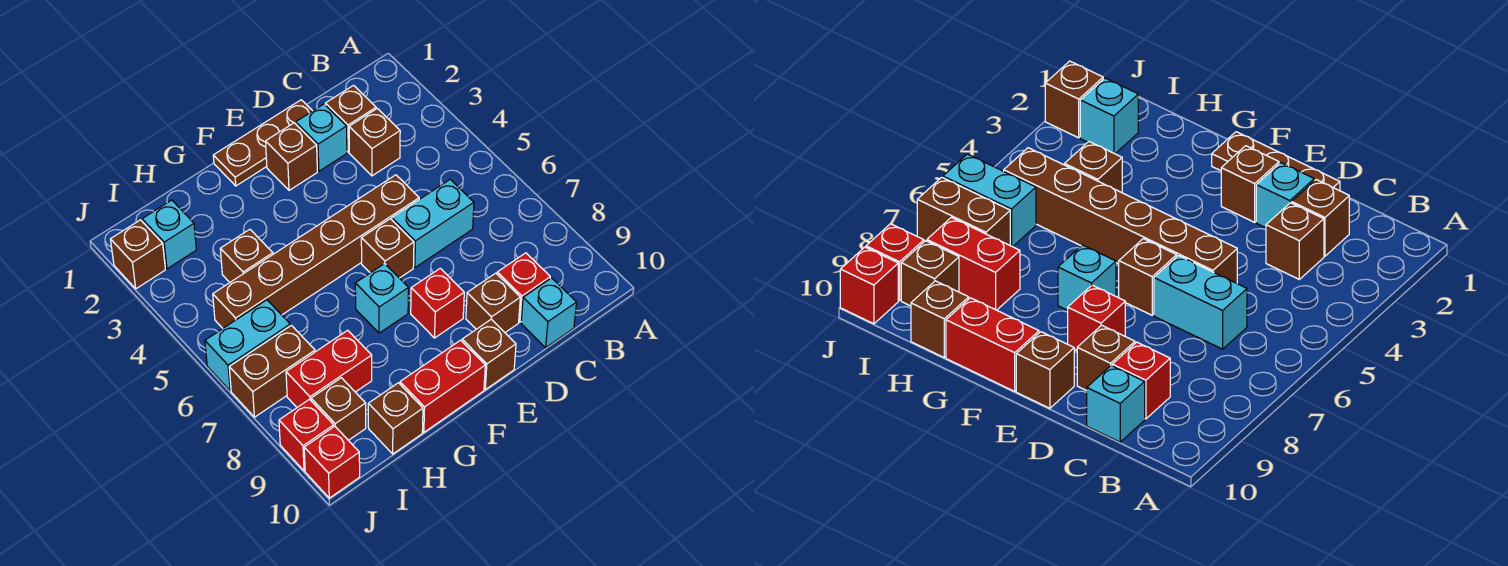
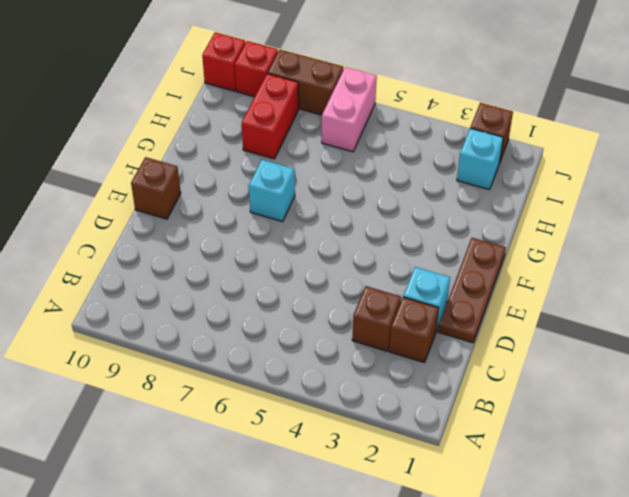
pink brick I6:J6 level 1 -> cyan brick I6:J6 level 1
brown brick J7:J8 level 1 -> brown brick I7:J7 level 1
none -> cyan brick C6:D6 level 1
none -> red brick C9 level 1
none -> cyan brick C10 level 1

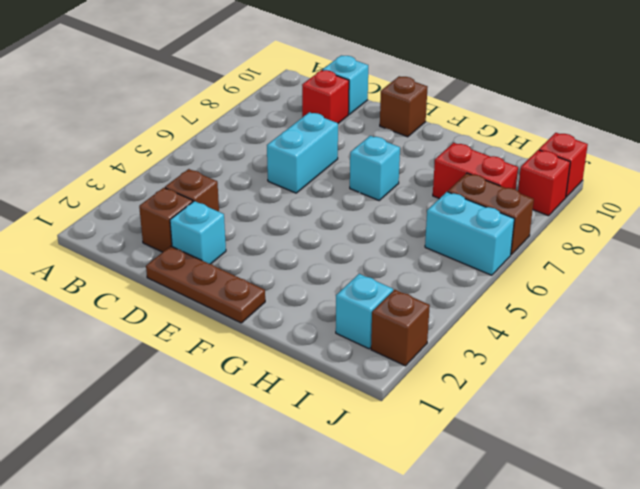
cyan brick D6:D7 level 1 -> cyan brick C6:D6 level 1
none -> brown brick D5:I5 level 1
none -> brown brick D9 level 1
none -> brown brick E2 level 1

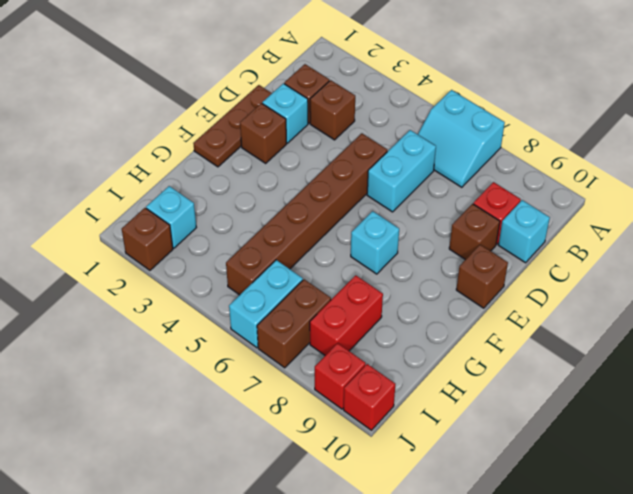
cyan slope A6:B7 level 1 top A -> none
none -> brown brick E6 level 1
none -> red brick E8 level 1
none -> red brick F10:G10 level 1

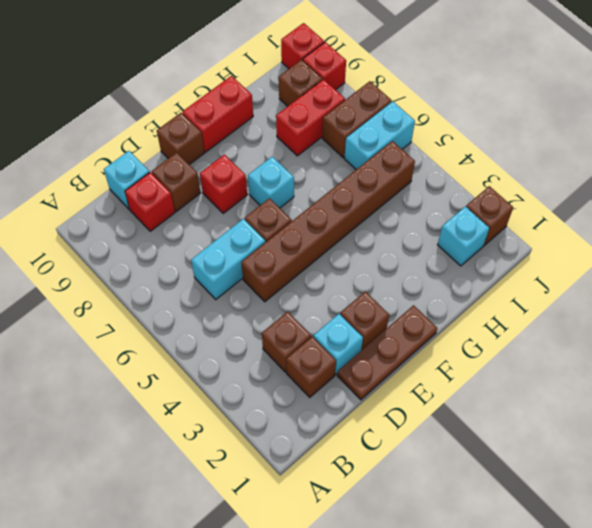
none -> brown brick H4 level 1
none -> brown brick H10 level 1

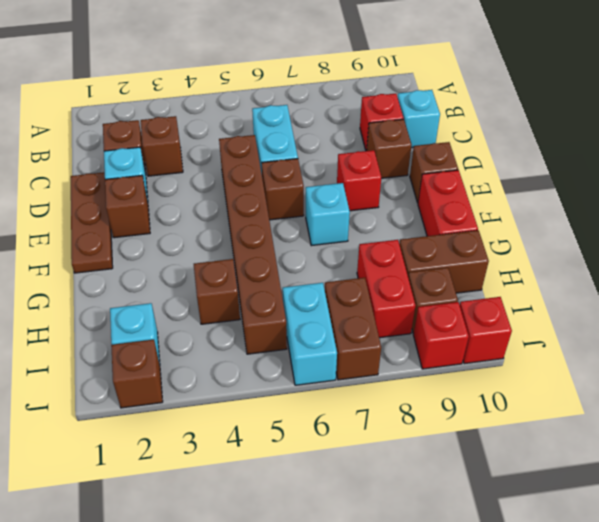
brown brick H9:H10 level 1 -> brown brick H10 level 1

